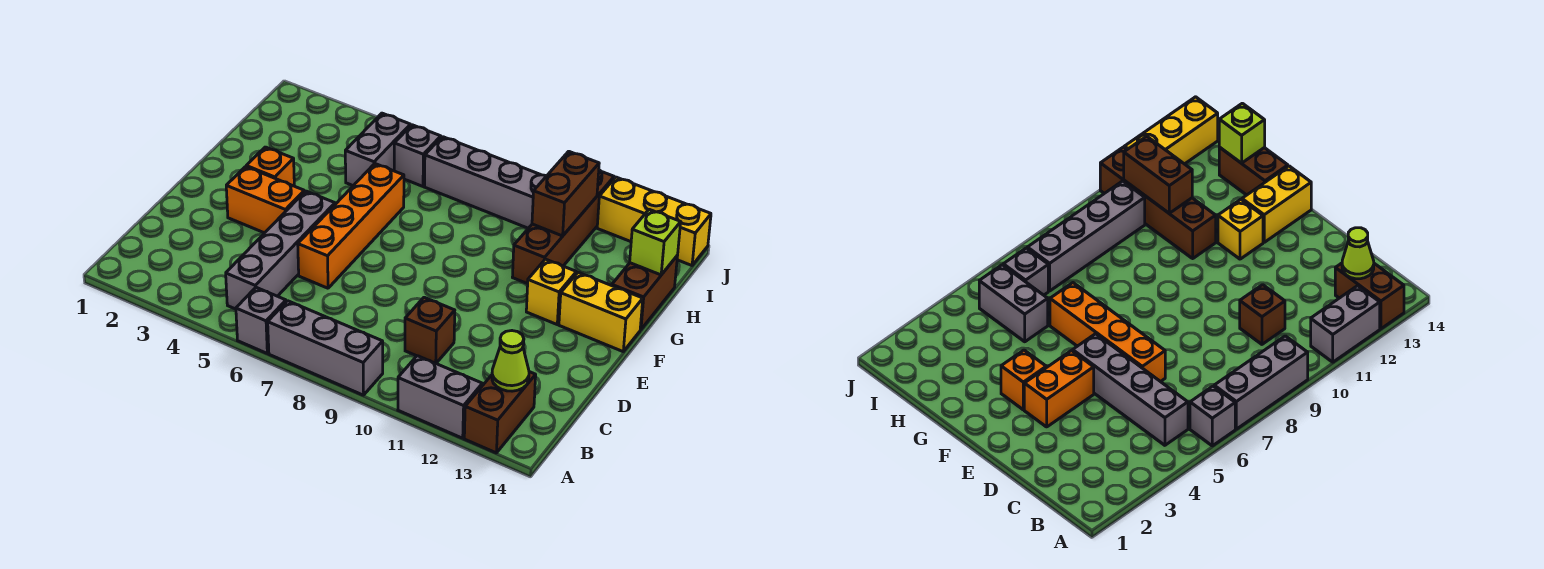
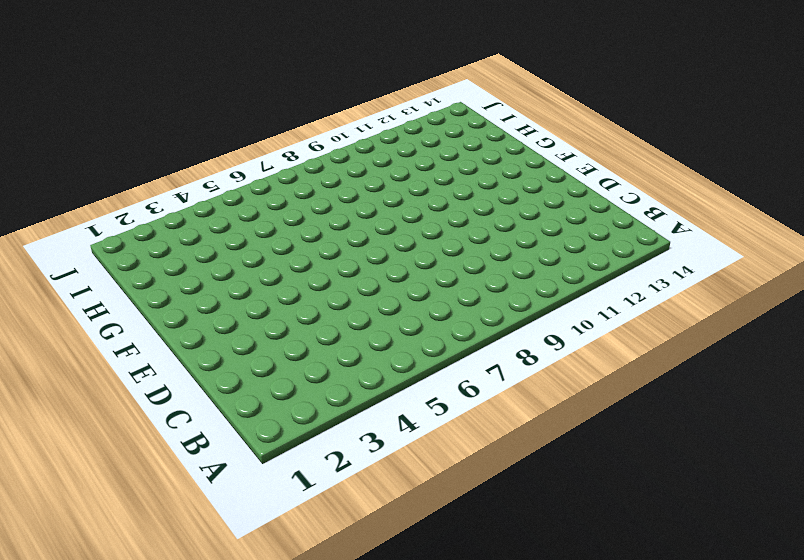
none -> grey brick A6 level 1
none -> grey brick A7:A9 level 1
none -> grey brick A11:A12 level 1

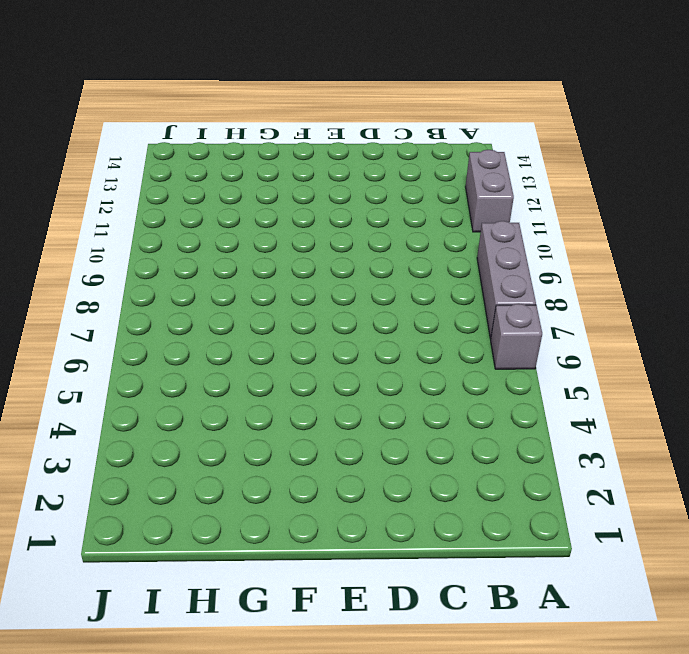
none -> brown brick A13:B13 level 1
none -> grey brick B5:E5 level 1
none -> brown brick C10 level 1

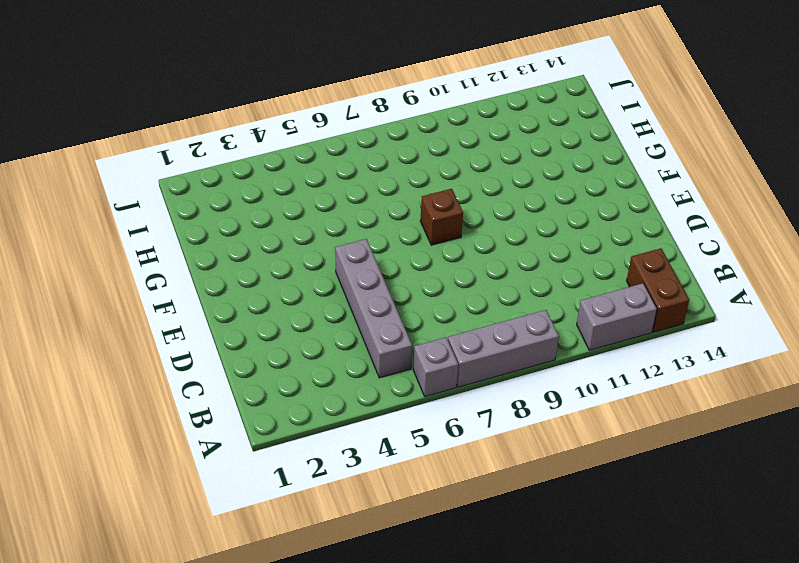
brown brick F8 level 1 -> brown brick C10 level 1
none -> orange brick D6:G6 level 1
none -> orange brick E3:E4 level 1
none -> orange brick F3 level 1

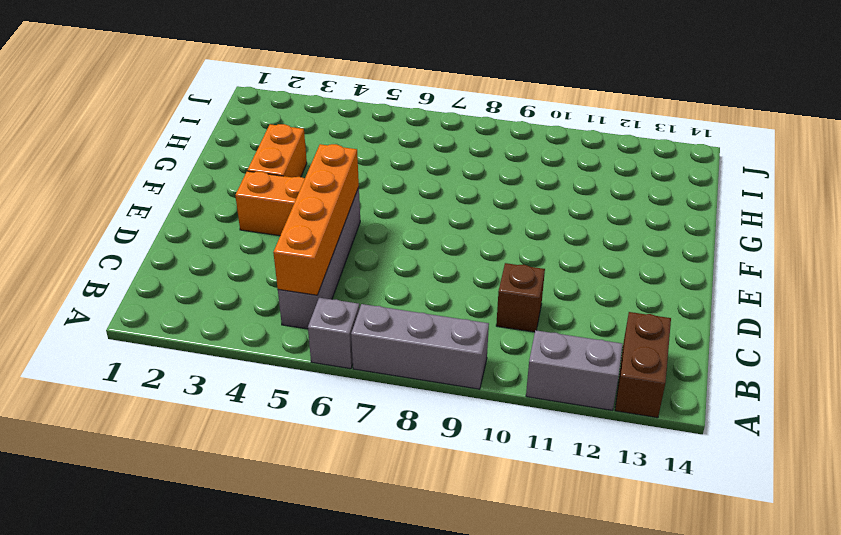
orange brick B5:E5 level 2 -> orange brick D6:G6 level 1
orange brick F3:G3 level 1 -> orange brick F3 level 1
none -> yellow brick F12 level 1
none -> yellow brick F13:F14 level 1
none -> brown brick G11:J11 level 1

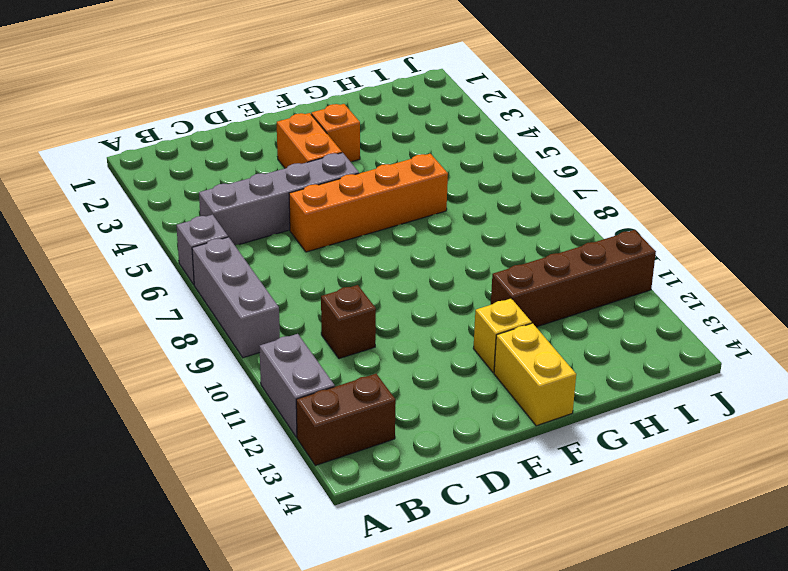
none -> brown brick G14:H14 level 1
none -> grey brick H5:I5 level 1
none -> grey brick I6 level 1

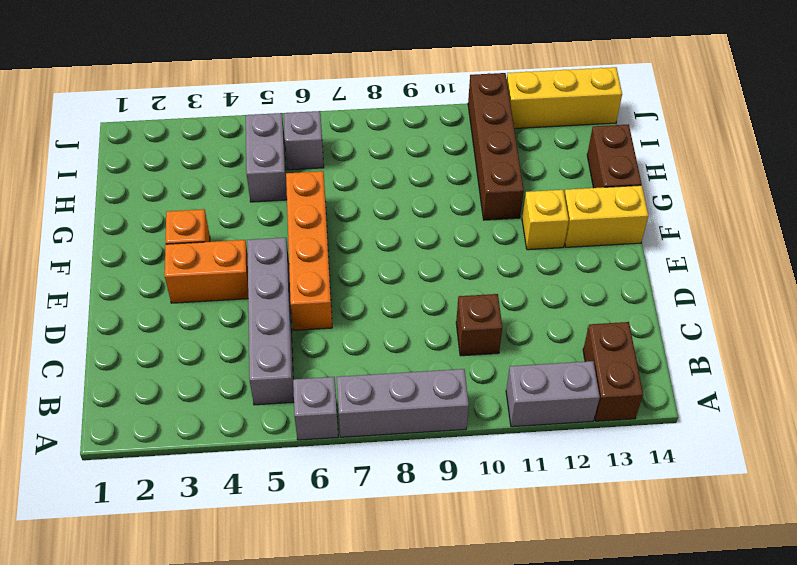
none -> grey brick I7:I10 level 1
none -> lime cone B13 level 2
none -> brown brick H11:I11 level 2

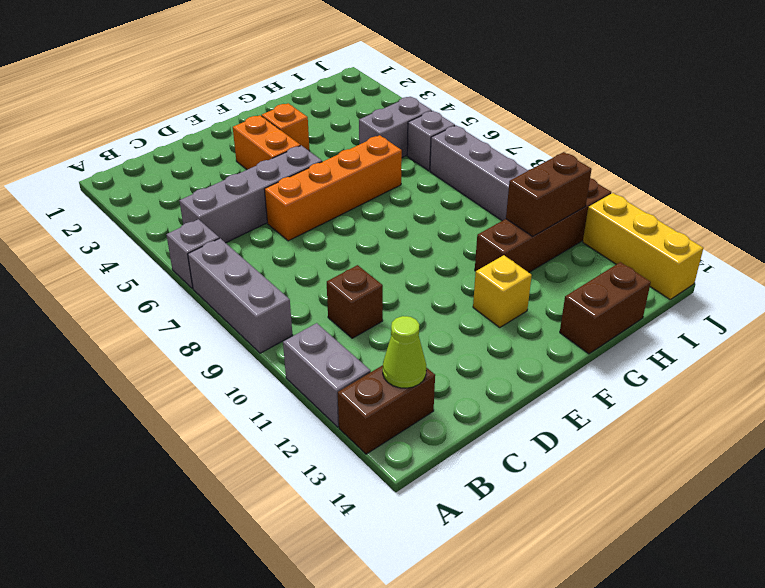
none -> yellow brick F13:F14 level 1
none -> lime brick H14 level 2

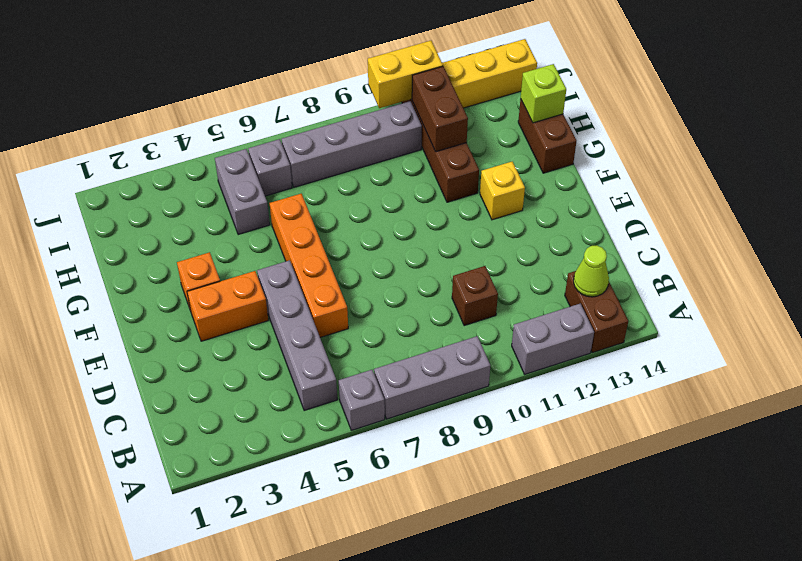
yellow brick J10:J11 level 2 -> yellow brick F13:F14 level 1

